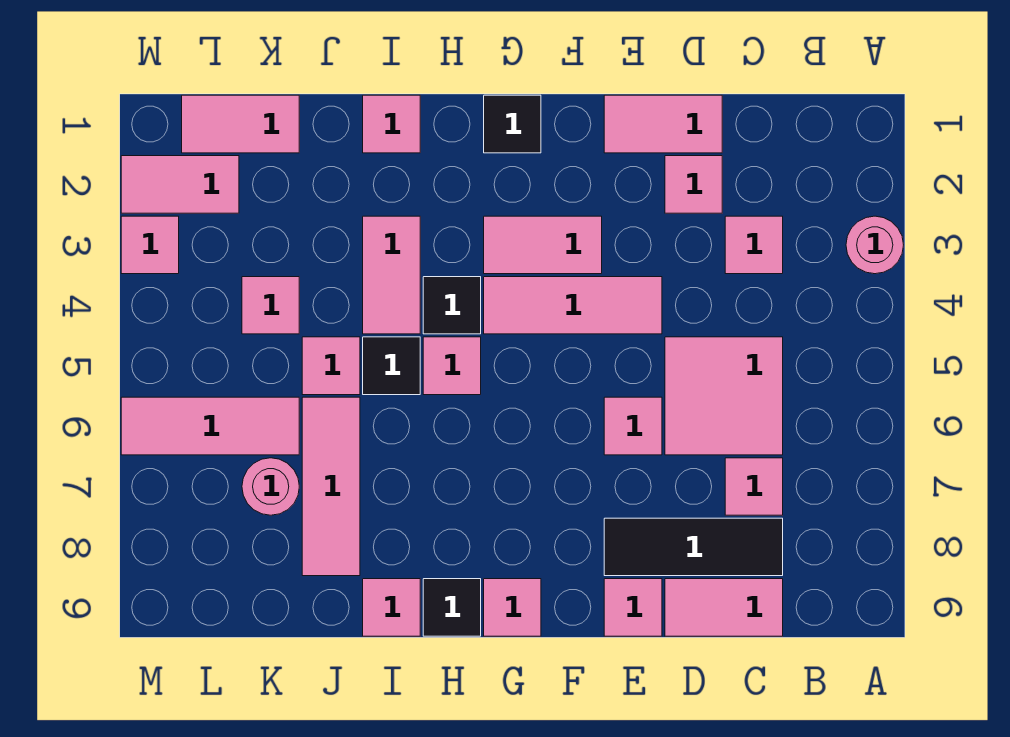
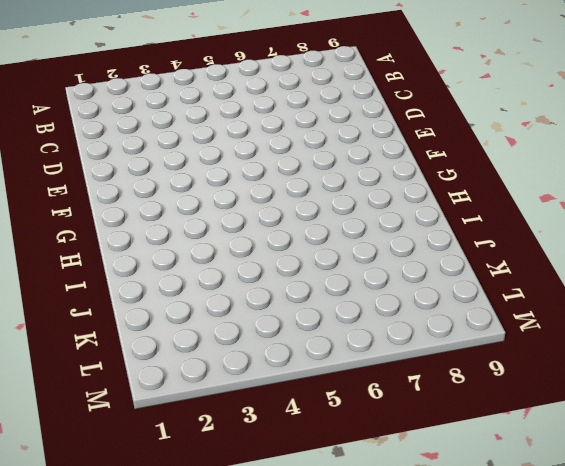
none -> pink round brick A3 level 1
none -> pink tile C3 level 1
none -> pink tile C5:D6 level 1

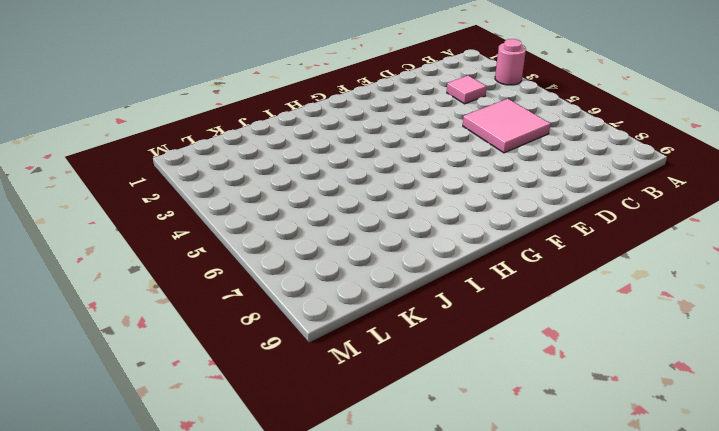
none -> pink tile C7 level 1
none -> black tile C8:E8 level 1
none -> pink tile C9:D9 level 1

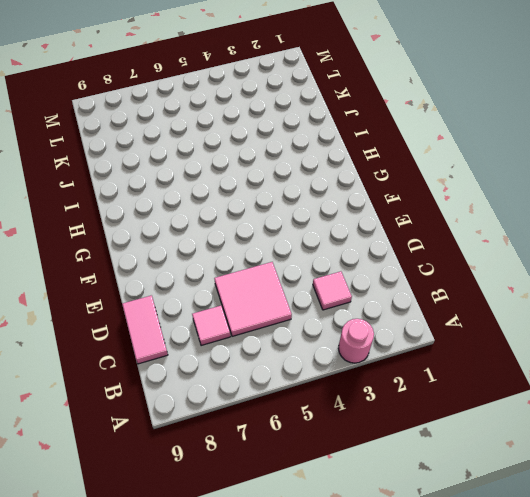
none -> black tile C8:E8 level 1
none -> pink tile D1:E1 level 1
none -> pink tile D2 level 1

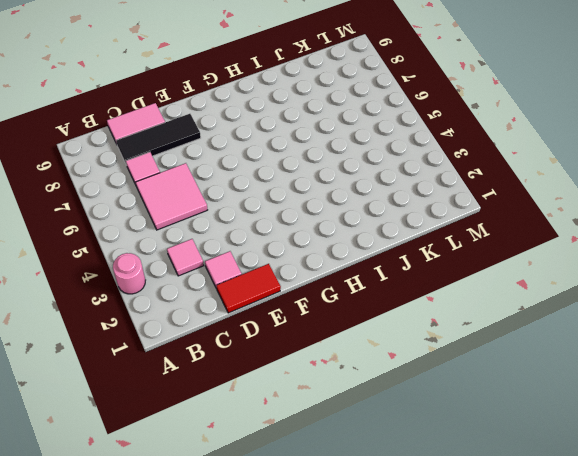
red tile D1:E1 level 1 -> pink tile D1:E1 level 1
none -> pink tile E4:G4 level 1
none -> pink tile E6 level 1
none -> pink tile E9 level 1

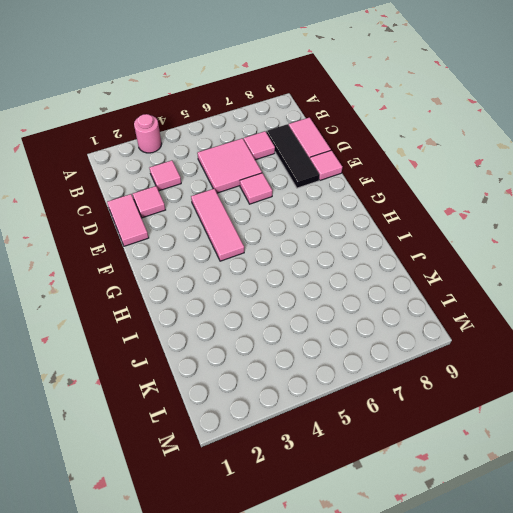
none -> pink tile F3:G3 level 1
none -> black tile G1 level 1
none -> pink tile G9 level 1

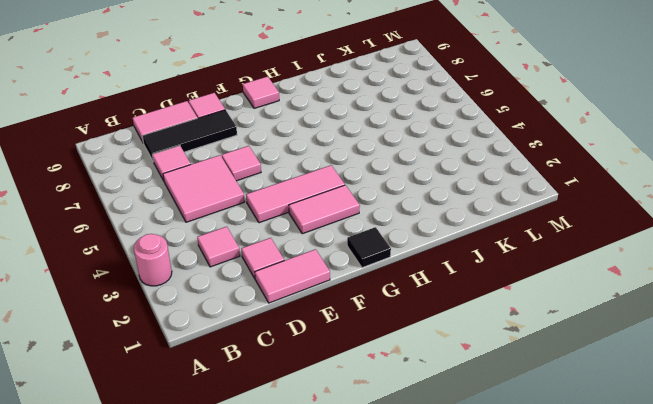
none -> black tile H4 level 1
none -> pink tile H5 level 1
none -> black tile H9 level 1

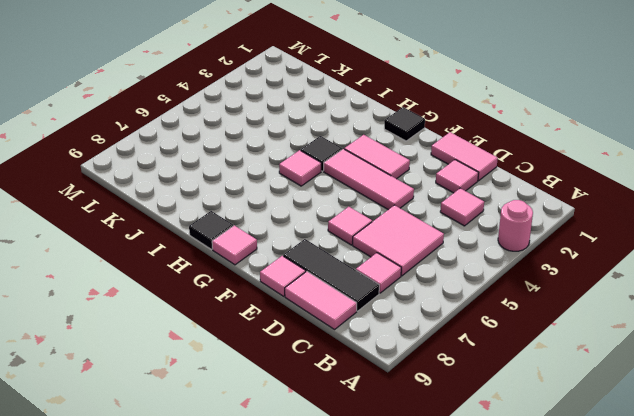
none -> pink tile I1 level 1
none -> pink tile I3:I4 level 1
none -> black tile I5 level 1

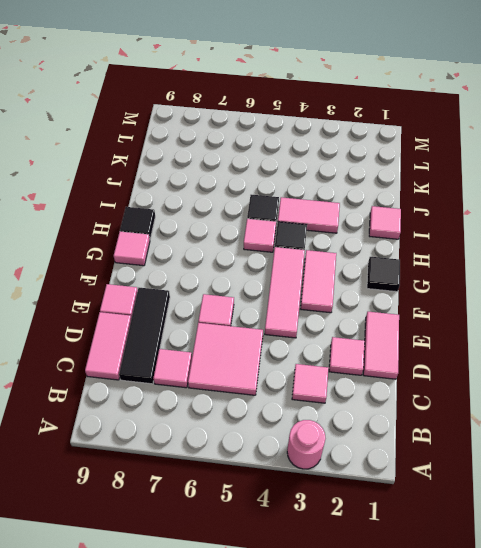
none -> pink tile I9 level 1
none -> pink tile J5 level 1
none -> pink tile J6:J8 level 1

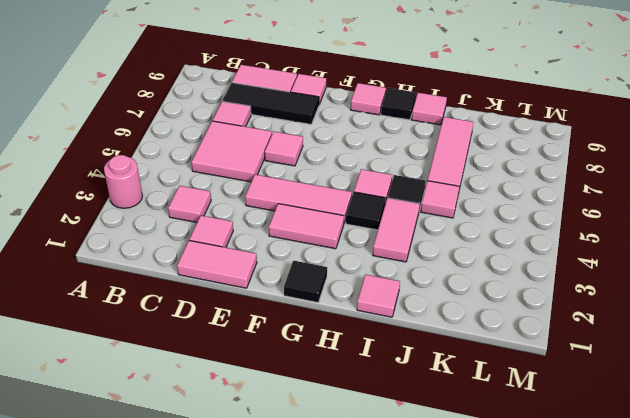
none -> pink tile K1:L1 level 1
none -> pink tile K4 level 1
none -> pink tile K6:M6 level 1

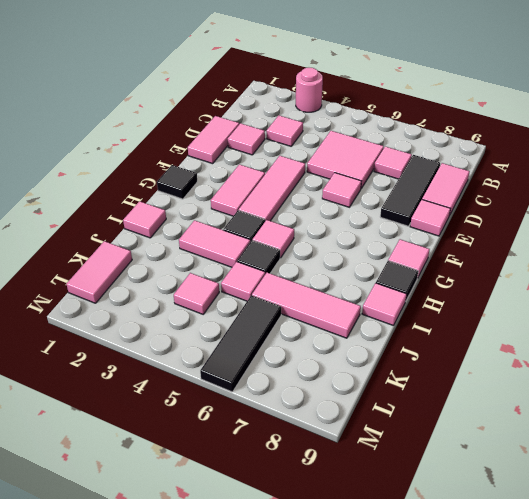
black tile K6:M6 level 1 -> pink tile K6:M6 level 1
none -> pink round brick K7 level 1
none -> pink tile L2:M2 level 1
none -> pink tile M3 level 1

